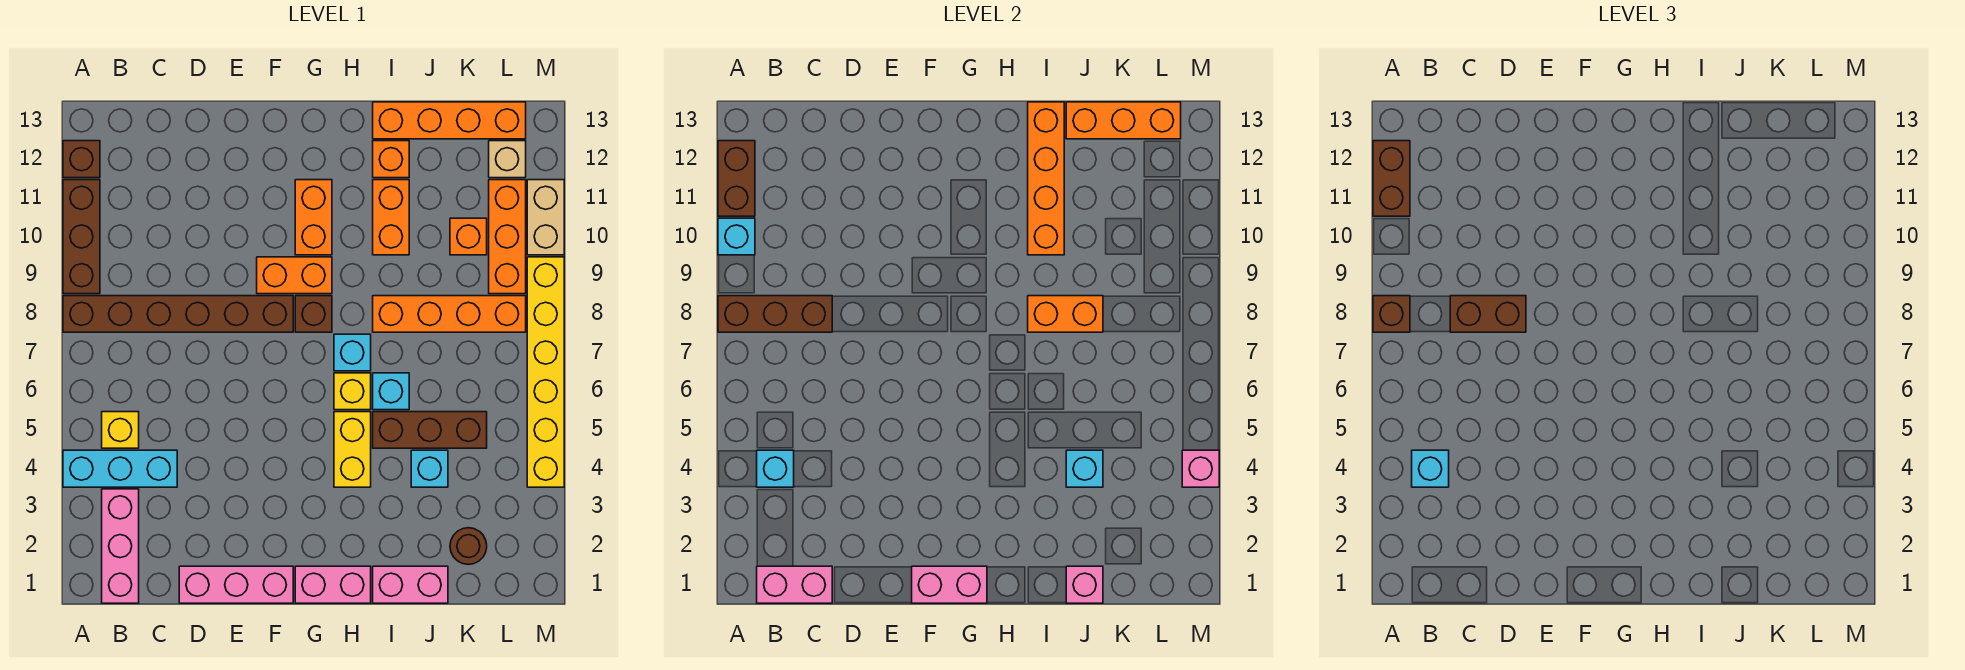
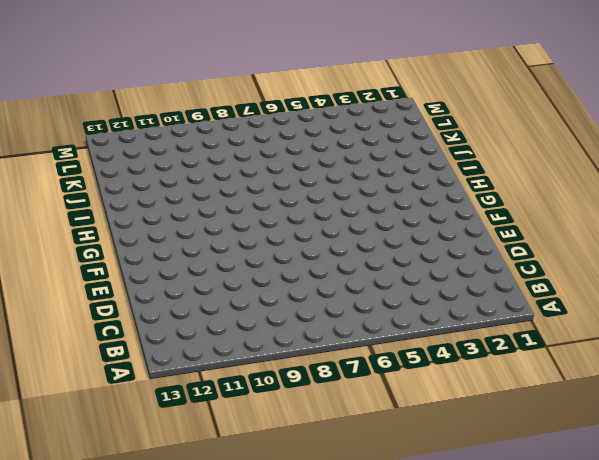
none -> cyan brick A4:C4 level 1
none -> brown brick A8:F8 level 1
none -> brown brick A9:A11 level 1
none -> brown brick A12 level 1

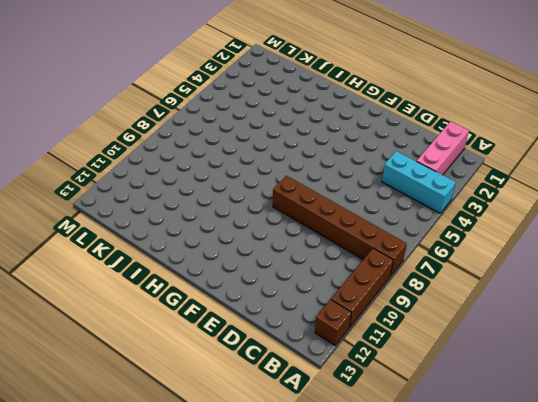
none -> yellow brick B5 level 1
none -> pink brick D1:F1 level 1
none -> orange brick F9:G9 level 1
none -> pink brick G1:H1 level 1

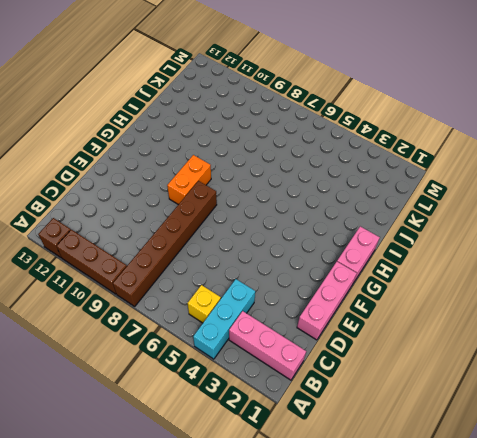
none -> brown brick G8 level 1
none -> orange brick G10:G11 level 1
none -> yellow brick H4:H5 level 1
none -> yellow brick H6 level 1

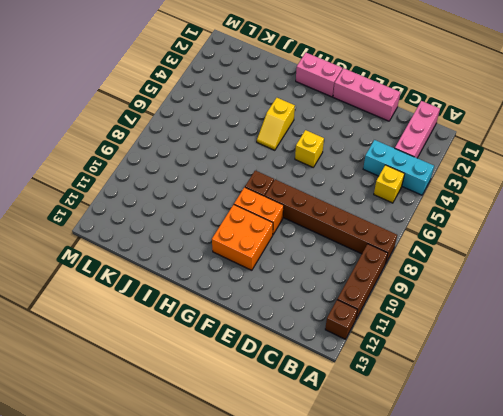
yellow brick F5 level 1 -> yellow brick H6 level 1
orange brick F10:G11 level 1 -> orange brick G10:G11 level 1
yellow slope H4:H5 level 1 top 4 -> yellow brick H4:H5 level 1
none -> cyan brick H7 level 1
none -> pink brick I1:J1 level 1
none -> brown brick I5:K5 level 1
none -> cyan brick I6 level 1

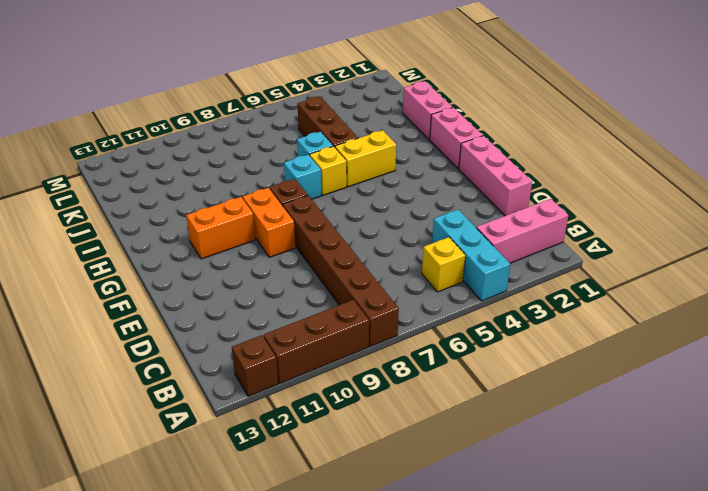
none -> orange brick I8:L8 level 1
none -> orange brick I10:I11 level 1
none -> orange brick I12 level 1
none -> orange brick I13:L13 level 1

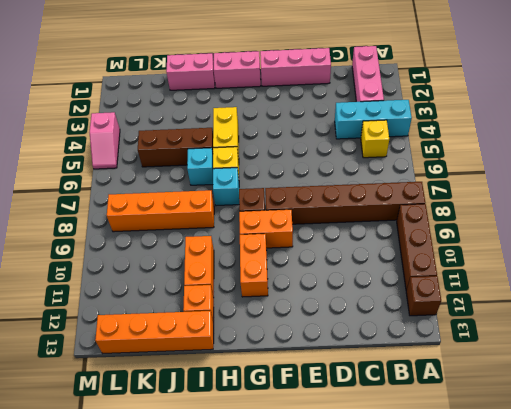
pink slope M4:M5 level 1 top 4 -> yellow brick M4:M9 level 1
none -> cyan brick J4 level 1
none -> brown round brick K2 level 1
none -> orange brick K10 level 1
none -> orange brick L9:L11 level 1

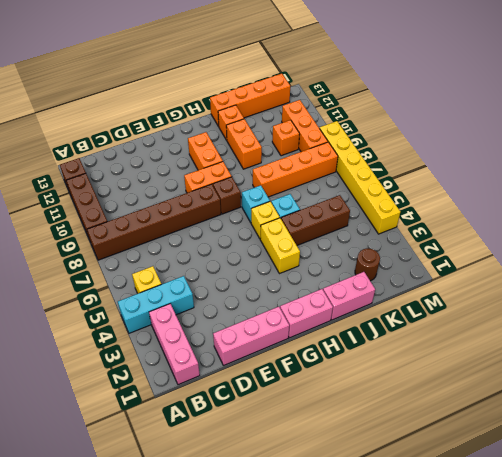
none -> cyan brick J4 level 1
none -> tan brick L12 level 1
none -> tan brick M10:M11 level 1
none -> brown brick A8:C8 level 2

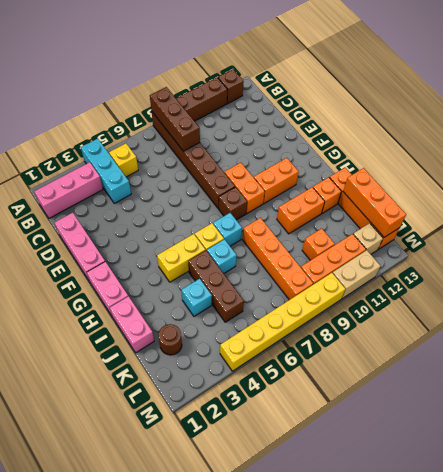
none -> cyan brick A10 level 2
none -> brown brick A11:A12 level 2
none -> pink brick B1:C1 level 2
none -> cyan brick B4 level 2

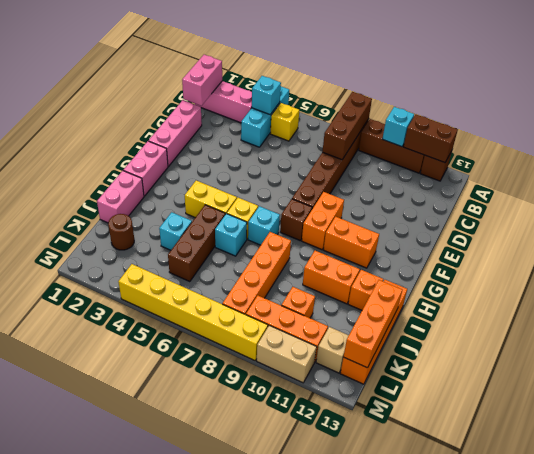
none -> pink brick F1:G1 level 2
none -> orange brick I8:J8 level 2
none -> orange brick I10:I13 level 2
none -> pink brick J1 level 2

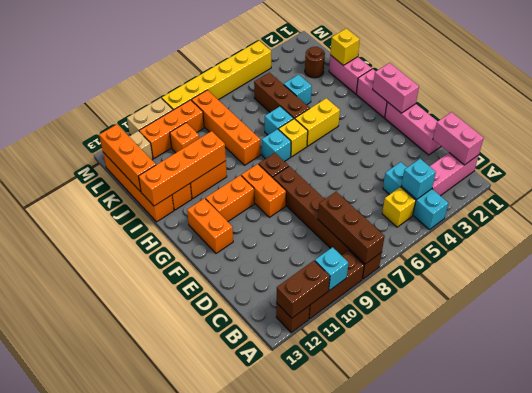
orange brick F12:G12 level 1 -> orange brick I8:J8 level 2
yellow brick J1 level 2 -> pink brick J1 level 2
none -> cyan brick J4 level 2
none -> pink brick M4 level 2
none -> brown brick A8 level 3
none -> brown brick A11:A12 level 3

